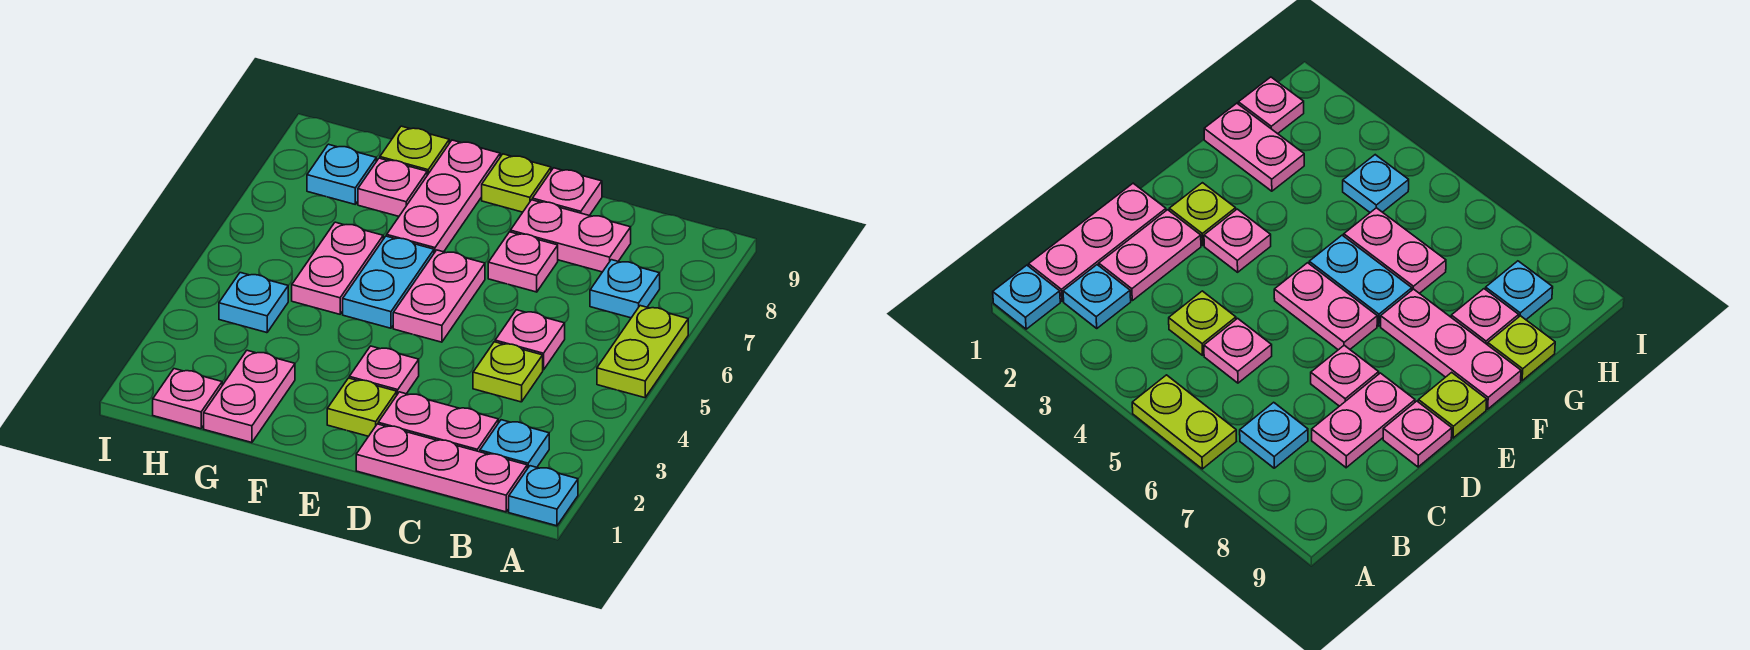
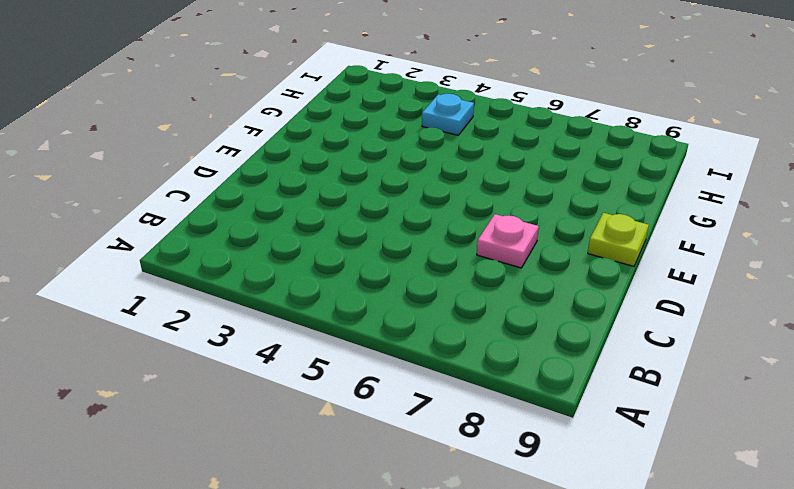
none -> cyan plate A1 level 1
none -> lime plate A5:A6 level 1
none -> pink plate B1:D1 level 1

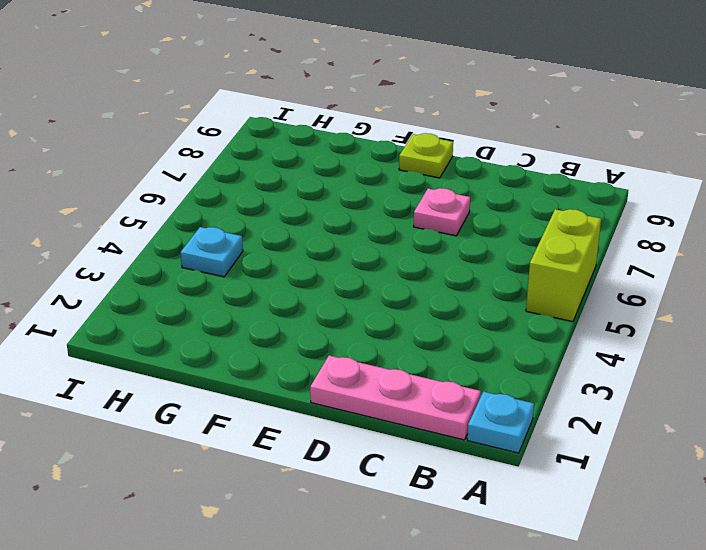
lime brick A5:A6 level 1 -> lime plate A5:A6 level 1
none -> cyan plate B2 level 1
none -> cyan plate B7 level 1
none -> pink plate C2:D2 level 1

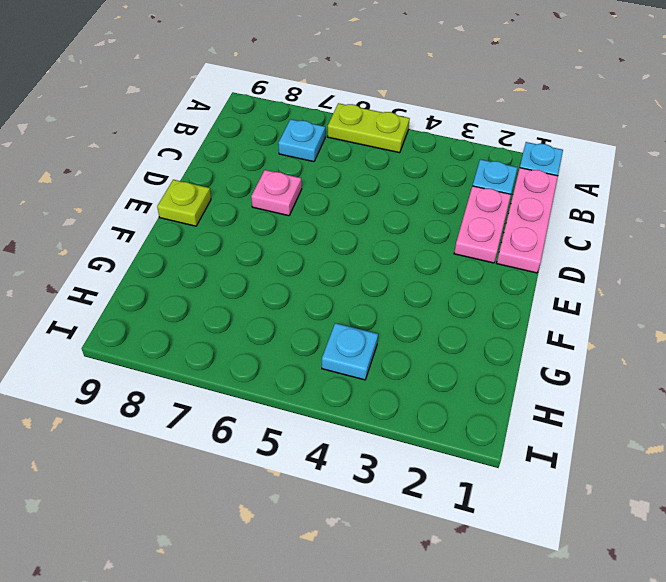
none -> lime plate C4 level 1
none -> pink plate C5 level 1
none -> pink plate C8:D8 level 1

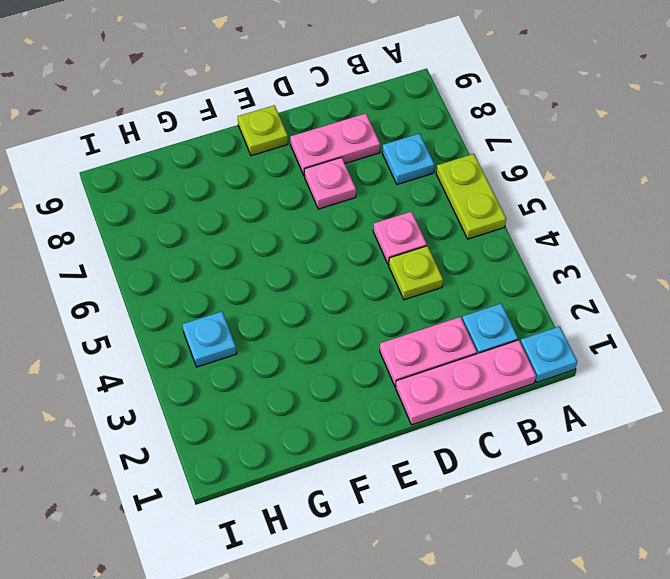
none -> pink plate D9 level 1
none -> lime plate E2 level 1
none -> pink plate E3 level 1

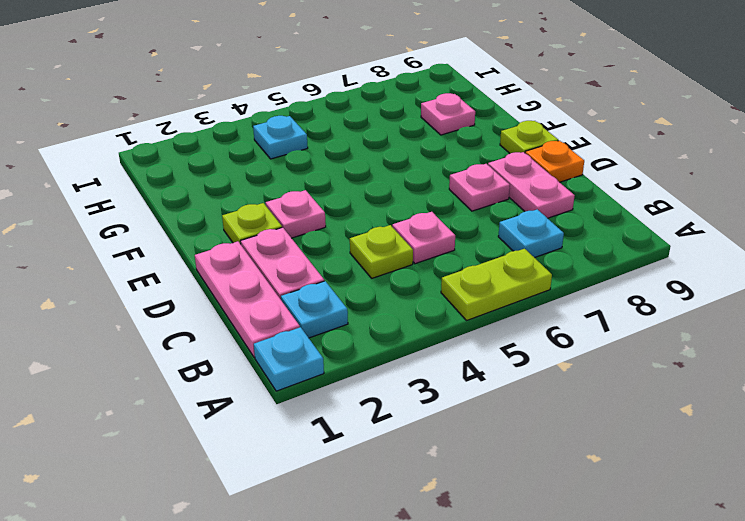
orange plate D9 level 1 -> pink plate D9 level 1
none -> pink plate E5:E6 level 1
none -> cyan plate F5:F6 level 1
none -> pink plate F7:F9 level 1

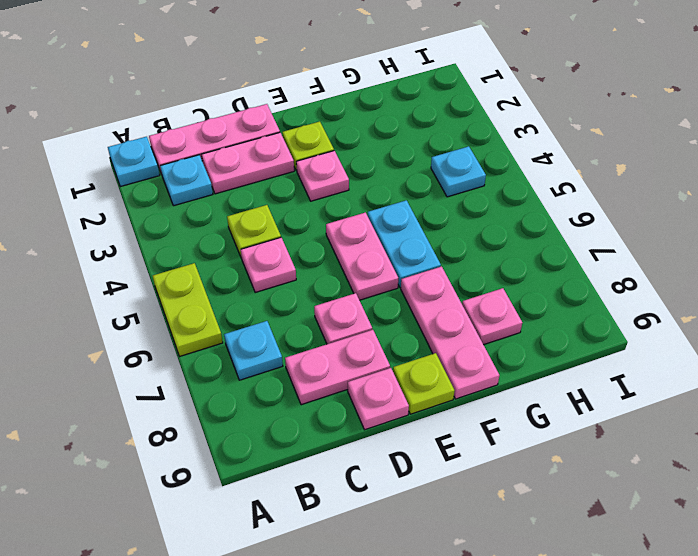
none -> pink plate G1:G2 level 1
none -> pink plate G5:G6 level 1
none -> lime plate G9 level 1

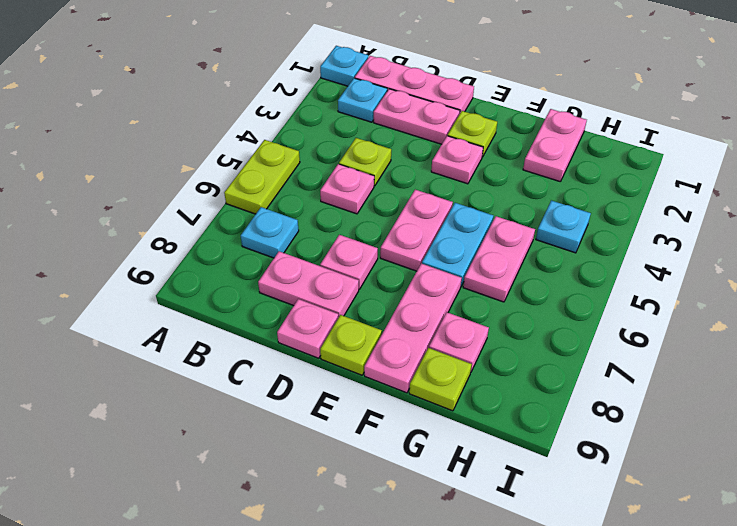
none -> pink plate H1 level 1
none -> cyan plate H8 level 1

